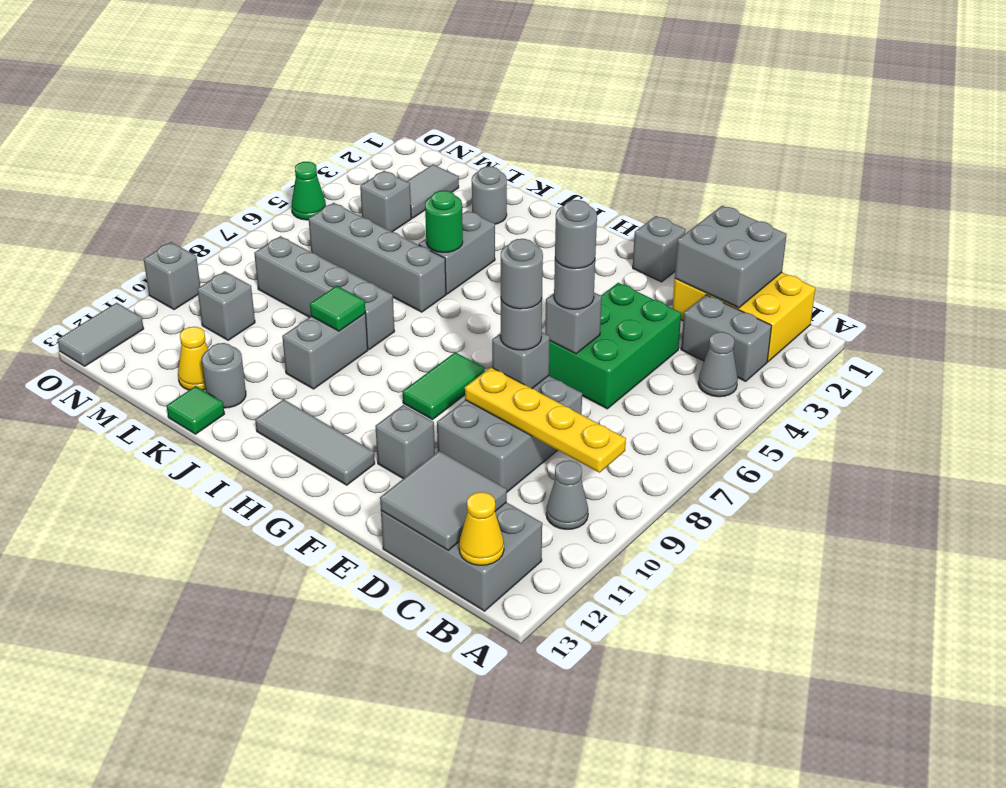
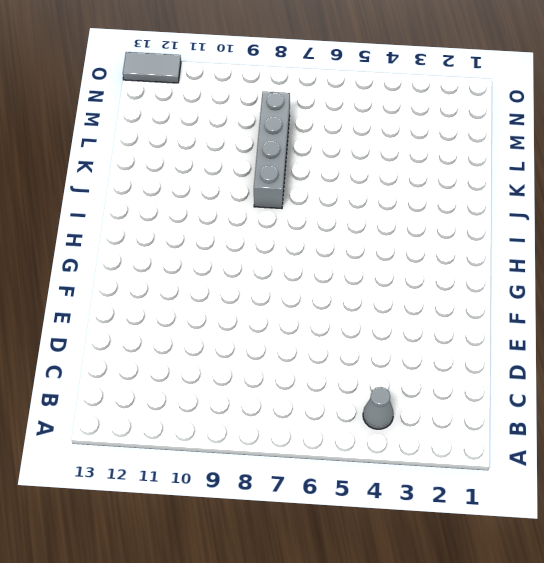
none -> yellow brick B1:D2 level 1
none -> grey brick B3:C3 level 1
none -> grey cone B10 level 1
none -> grey brick B12:D13 level 1

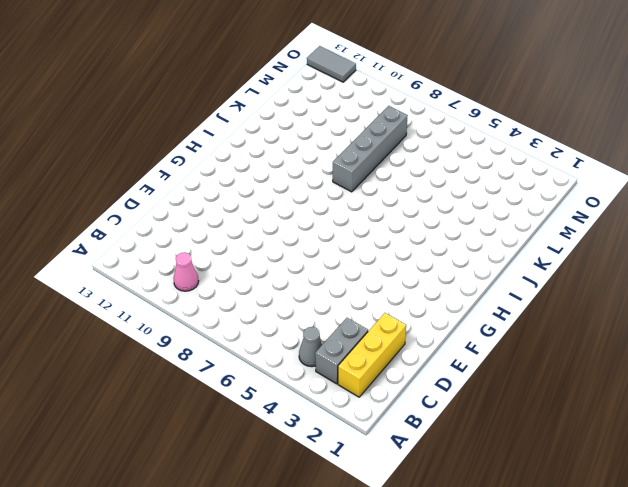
yellow brick B2:D2 level 1 -> yellow brick B1:D2 level 1
pink cone B10 level 1 -> grey cone B10 level 1
none -> grey brick B12:D13 level 1
none -> green brick D4:E6 level 1
none -> grey brick D8:E10 level 1
none -> grey brick F1 level 1

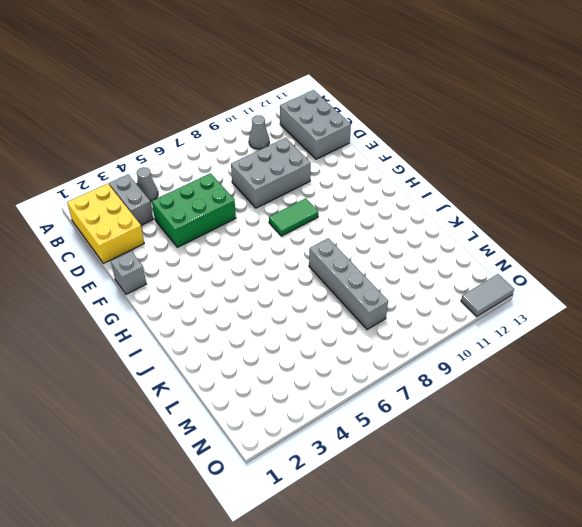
none -> grey brick F11 level 1
none -> grey tile G12:I12 level 1
none -> grey brick J4:J5 level 1
none -> grey brick J6:M6 level 1

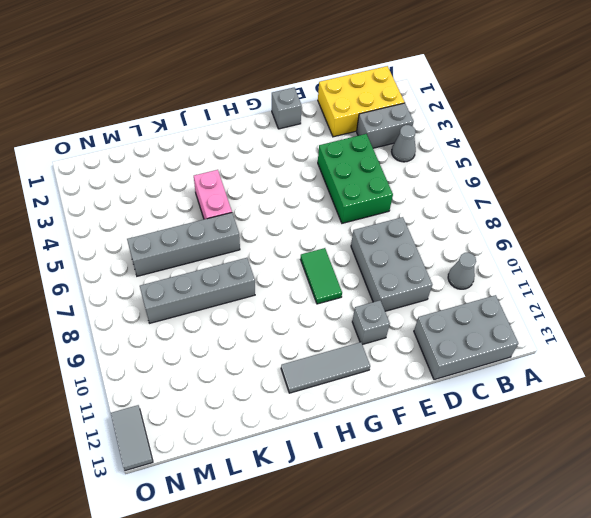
pink brick J4:J5 level 1 -> grey brick J4:J5 level 1
none -> grey brick J9:J10 level 1
none -> grey round brick K2 level 1
none -> grey round brick K12 level 1
none -> green tile K13 level 1

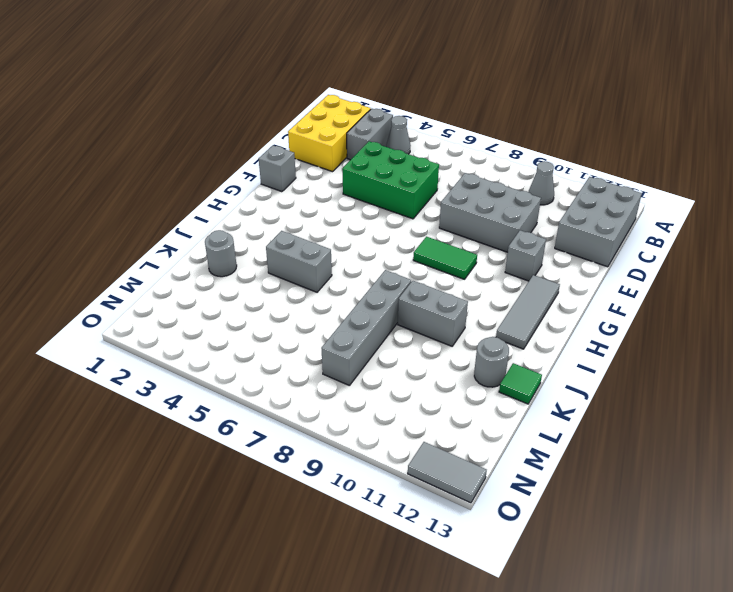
none -> grey brick J6:M6 level 1
none -> yellow cone L12 level 1
none -> grey tile M2:M3 level 1
none -> grey brick M4 level 1

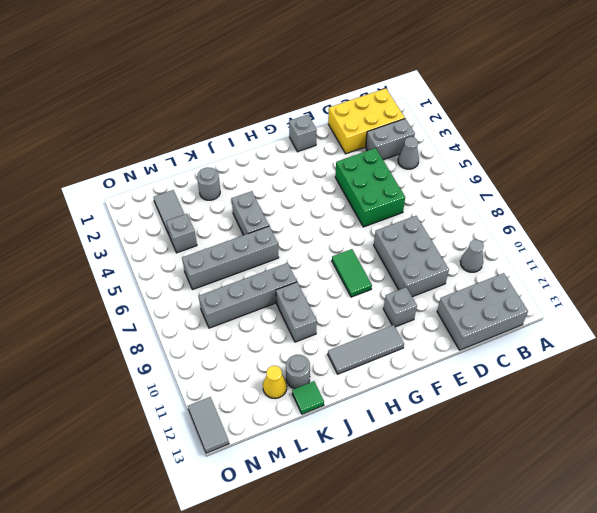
none -> grey brick M10 level 1
none -> green cone O5 level 1
none -> grey brick O10 level 1
none -> yellow plate B9:E9 level 2

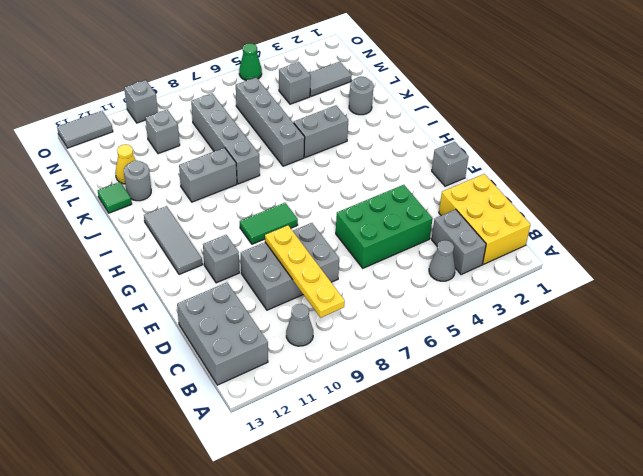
none -> yellow cone B13 level 2
none -> grey brick C1:D2 level 2
none -> grey tile C12:D13 level 2
none -> grey brick E6 level 2

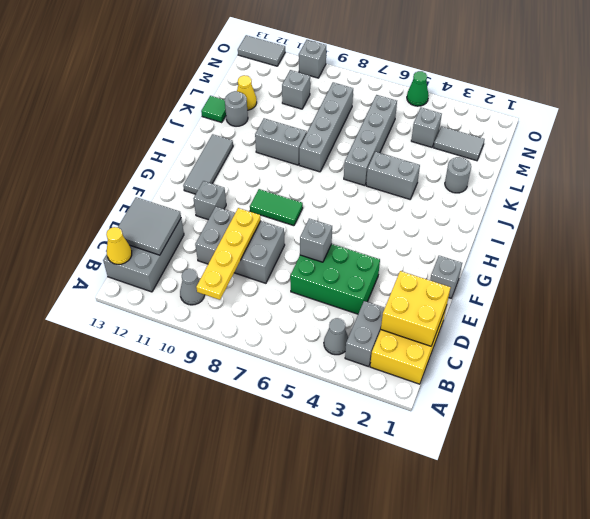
yellow brick C1:D2 level 2 -> grey brick C1:D2 level 2
none -> grey brick E8 level 2
none -> green round brick J5 level 2
none -> green tile J9 level 2
none -> grey round brick E6 level 3

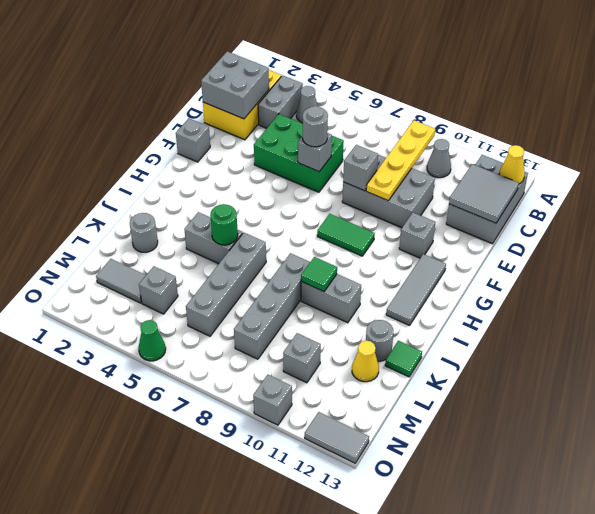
none -> grey round brick E8 level 3
none -> grey round brick E6 level 4
none -> grey round brick E8 level 4

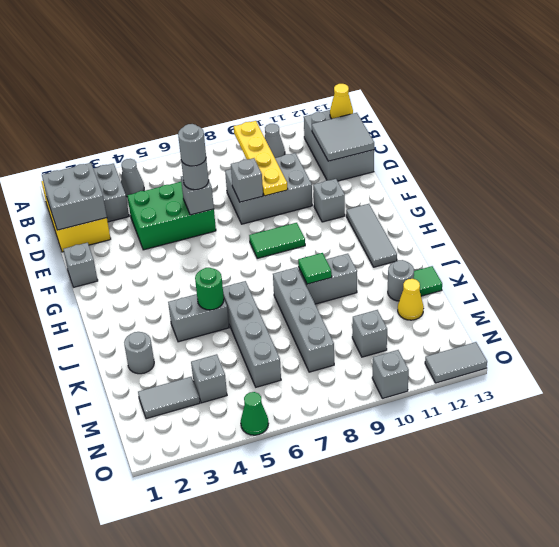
none -> grey round brick E8 level 3
none -> grey round brick E8 level 4

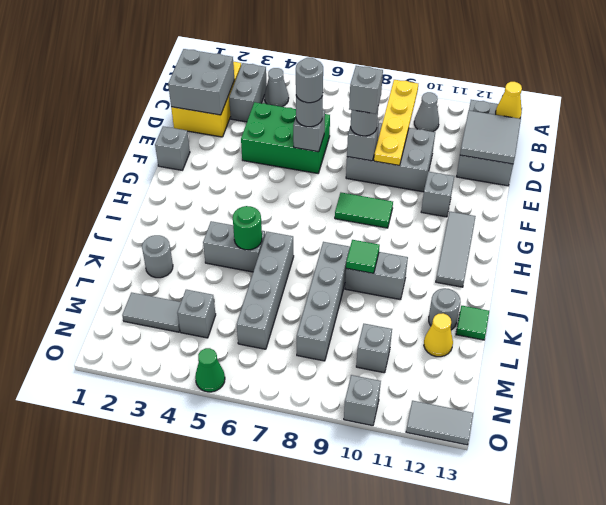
grey brick E8 level 4 -> grey round brick E8 level 4

